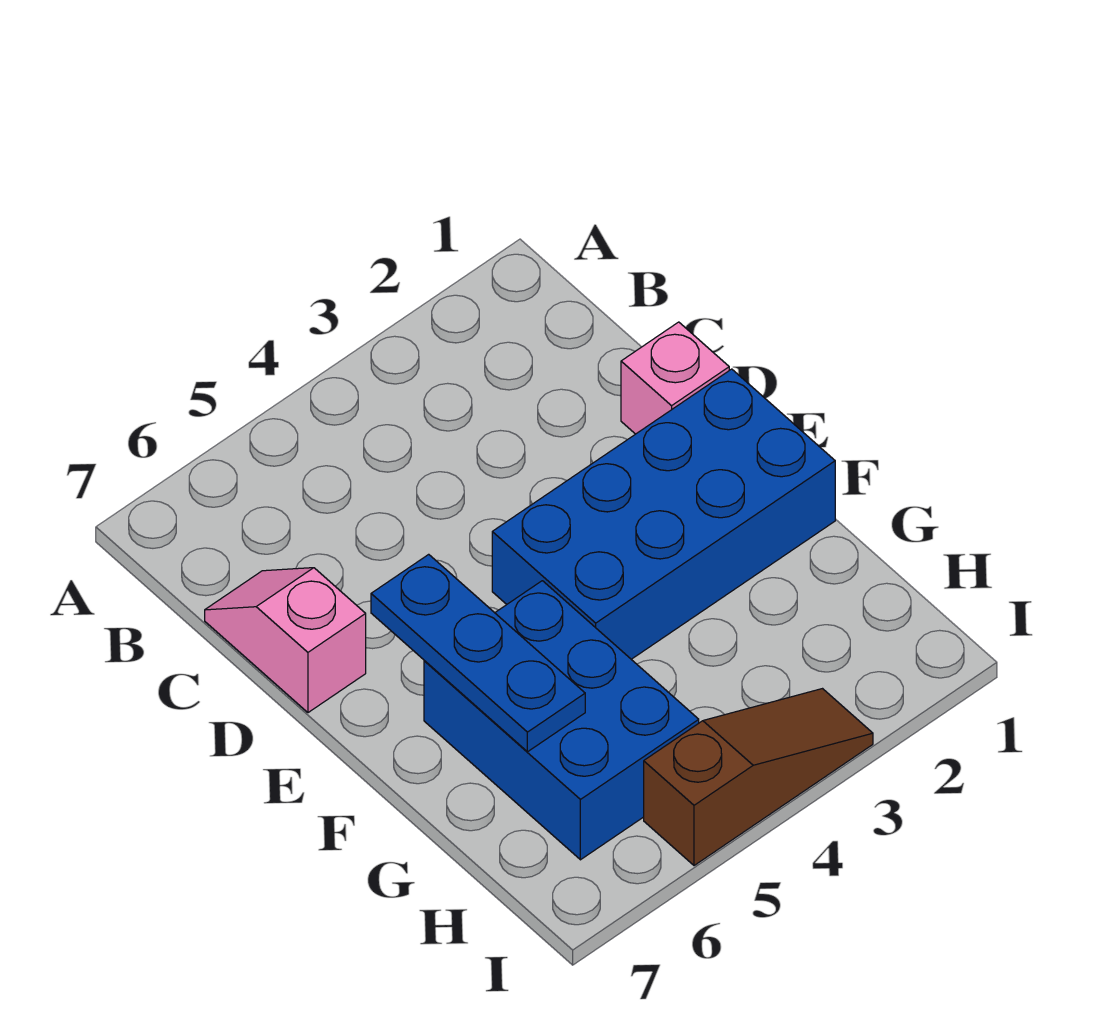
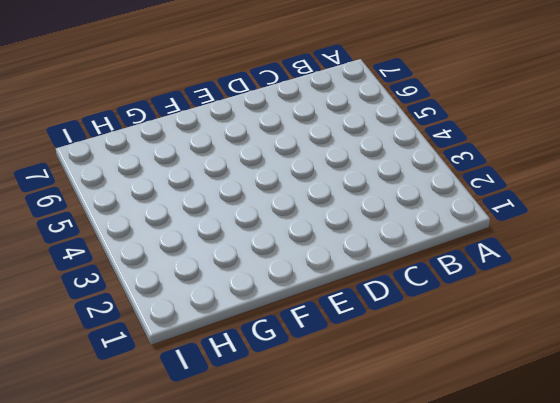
none -> pink slope C7:D7 level 1 top D
none -> pink brick D1 level 1

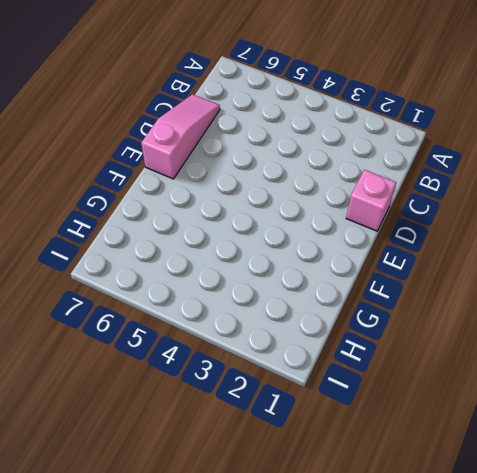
pink slope C7:E7 level 1 top E -> pink slope C7:D7 level 1 top D
none -> blue brick E1:F4 level 1
none -> blue brick F5:H6 level 1

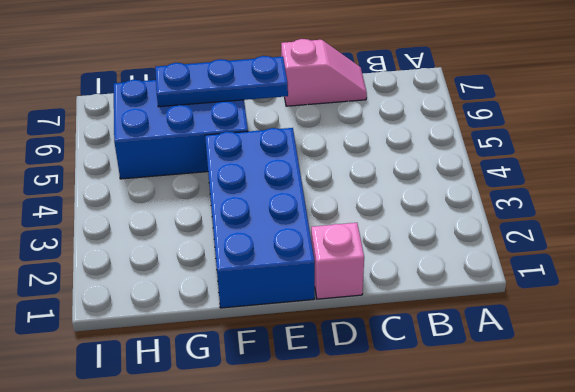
none -> brown slope I3:I5 level 1 top 5

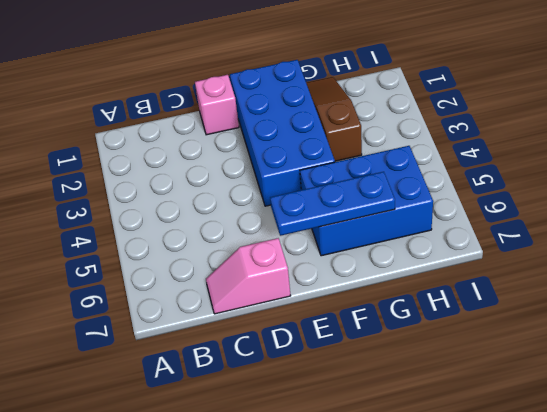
brown slope G1:G3 level 1 top 3 -> brown slope I3:I5 level 1 top 5

